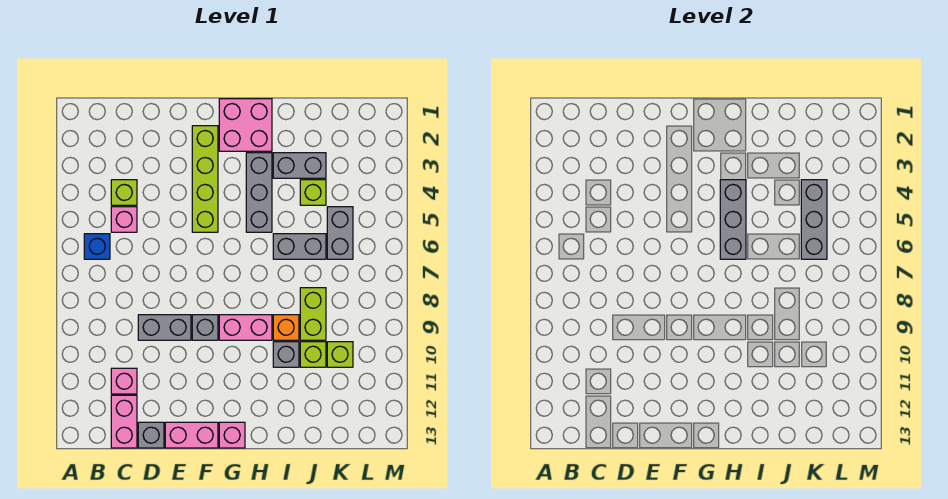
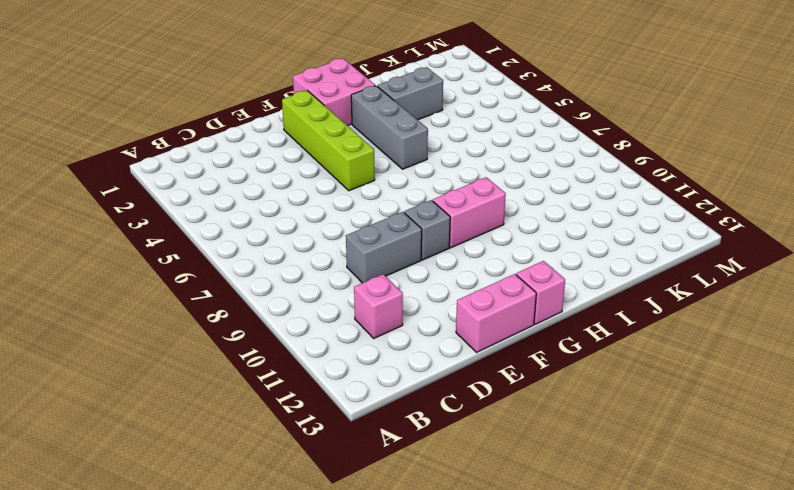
none -> blue brick B6 level 1
none -> lime brick C4 level 1
none -> pink brick C5 level 1

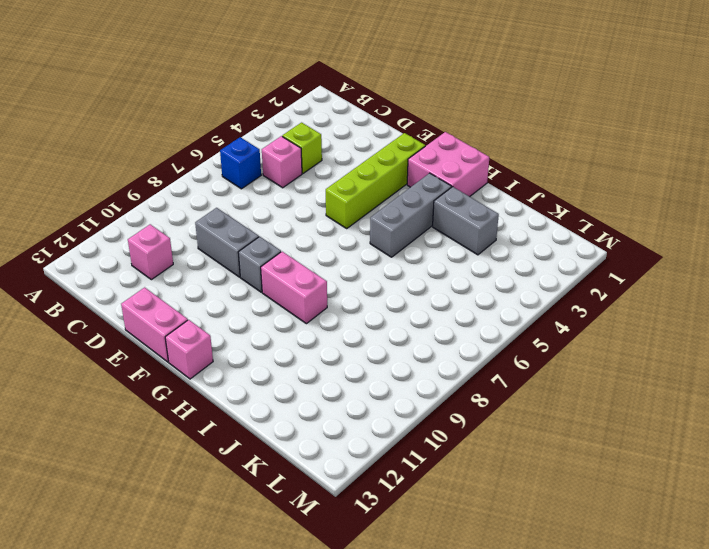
none -> pink brick C12:C13 level 1
none -> grey brick D13 level 1
none -> grey brick I6:J6 level 1

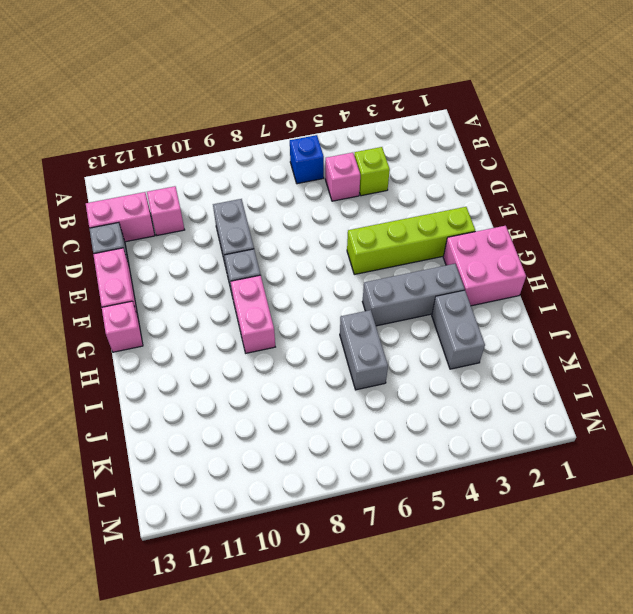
none -> orange brick I9 level 1
none -> grey brick I10 level 1
none -> lime brick J4 level 1

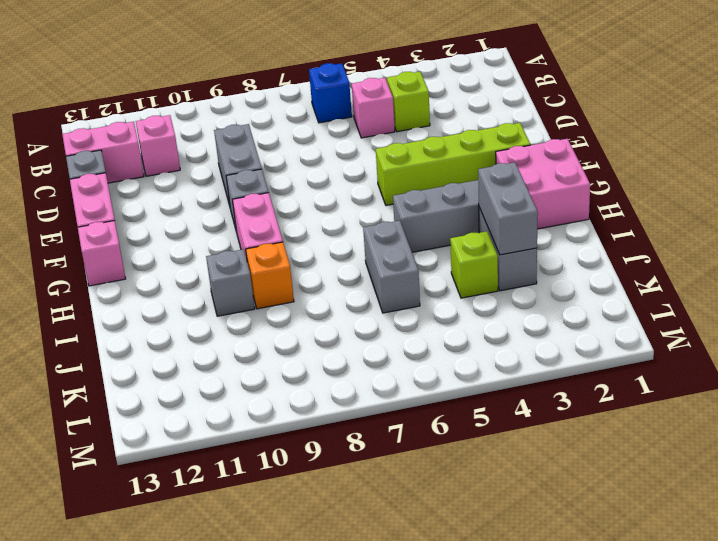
grey brick I3:J3 level 2 -> grey brick K5:K6 level 1
none -> lime brick J8:J9 level 1
none -> lime brick J10 level 1
none -> lime brick K10 level 1

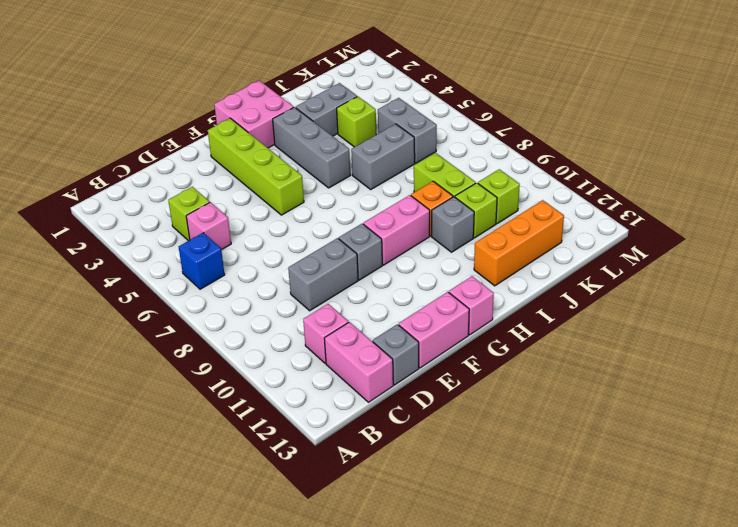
orange brick I12:K12 level 1 -> none
none -> grey brick H4:H6 level 2
none -> grey brick K4:K6 level 2

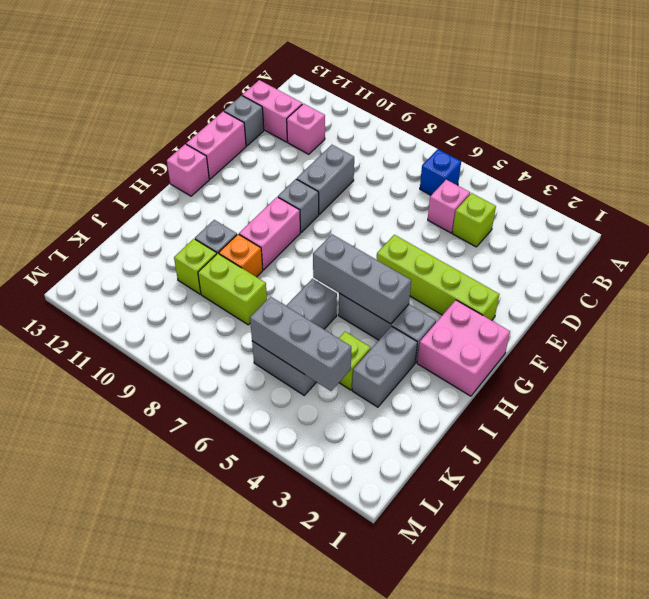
none -> lime brick K10 level 1

